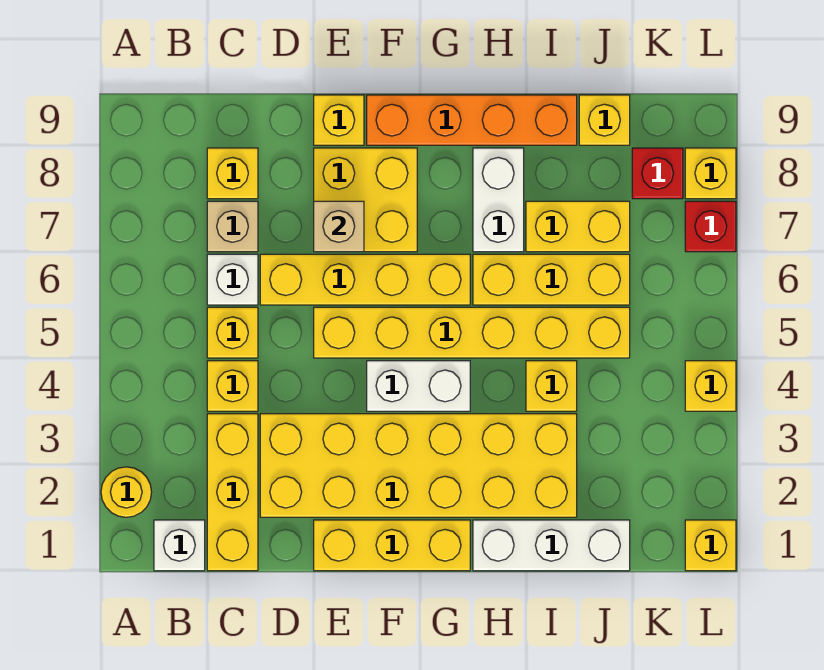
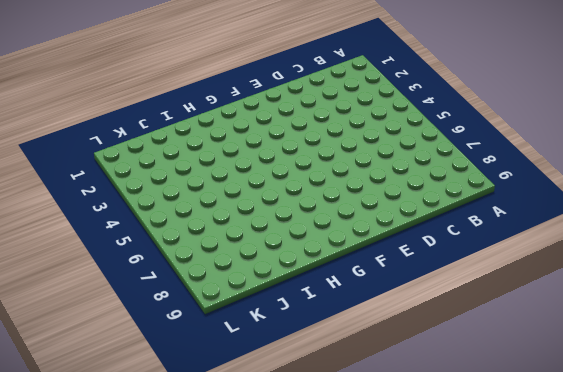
none -> yellow round brick A2 level 1
none -> white brick B1 level 1
none -> yellow brick C1:C3 level 1

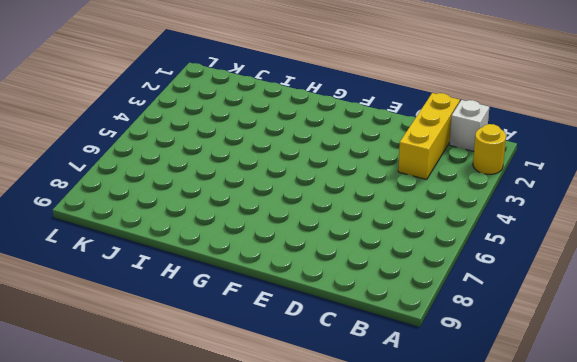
none -> yellow brick C4 level 1
none -> yellow brick C5 level 1
none -> white brick C6 level 1

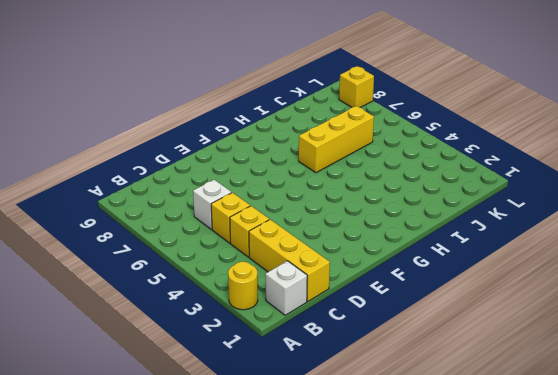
none -> tan brick C7 level 1
none -> yellow brick C8 level 1
none -> yellow brick D2:I3 level 1

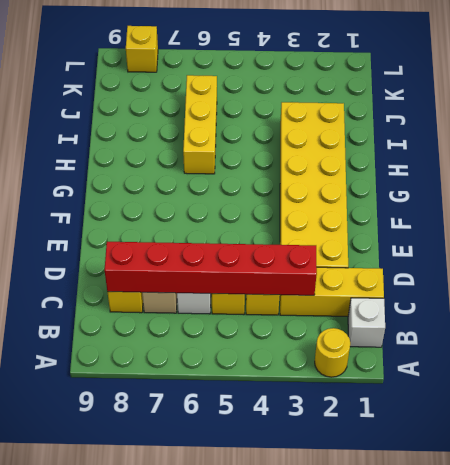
red brick C3:C8 level 2 -> none
none -> yellow brick D6:G6 level 1
none -> yellow brick E1:G1 level 1
none -> yellow brick E5:J5 level 1

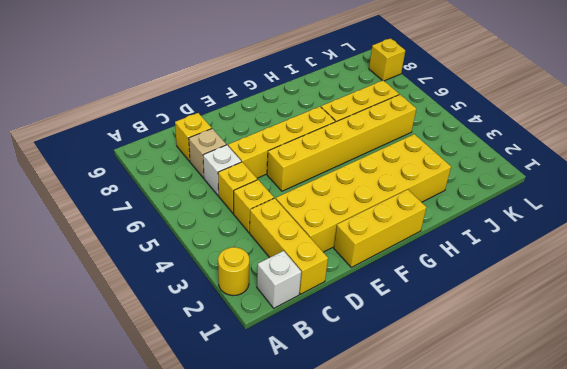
none -> yellow brick E7:F8 level 1
none -> yellow brick E9 level 1
none -> white brick F4:G4 level 1

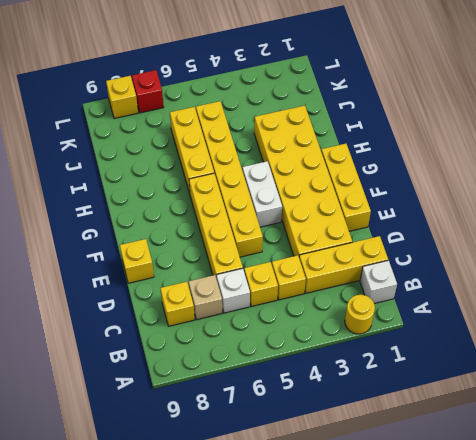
none -> yellow brick E7:F8 level 1
none -> orange brick F9:I9 level 1
none -> white brick H1:J1 level 1

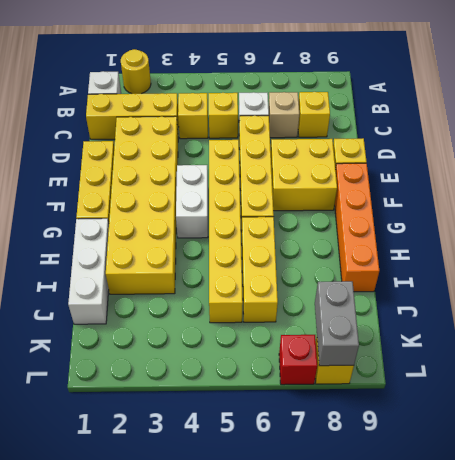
grey brick K8:L8 level 2 -> none
none -> white brick H7:H8 level 1
none -> yellow brick I4 level 1
none -> yellow brick I7:J7 level 1

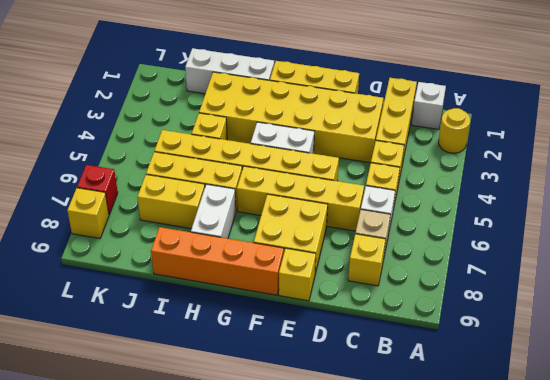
none -> yellow brick J9 level 1
none -> red brick K8 level 1
none -> yellow brick L1 level 1

